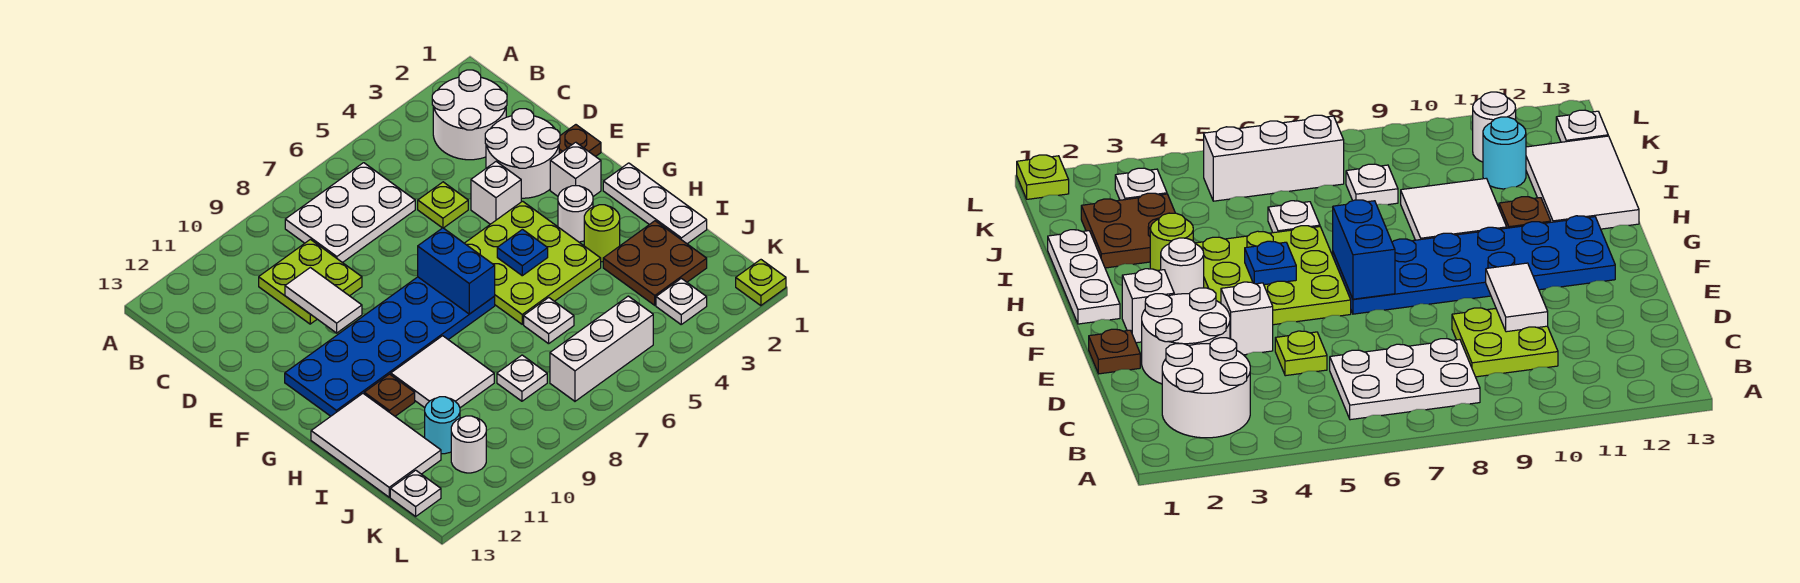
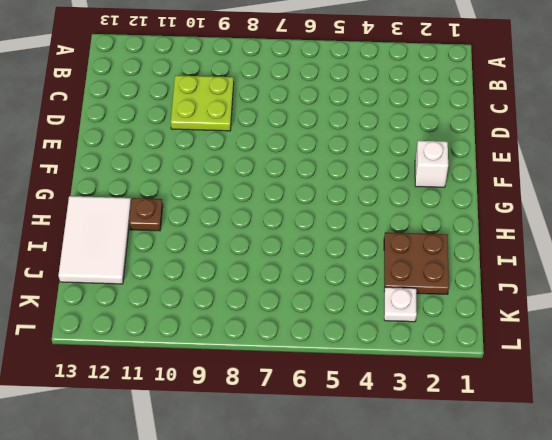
none -> white round brick B2:C3 level 1
none -> white plate B6:C8 level 1
none -> white round brick D2:E3 level 1

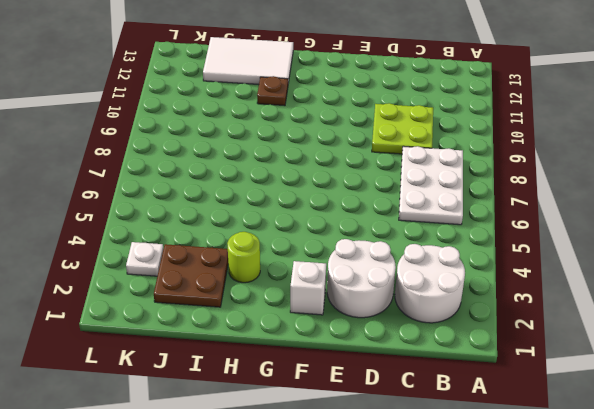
none -> lime plate D5 level 1
none -> brown plate E1 level 1
none -> white brick E4 level 1

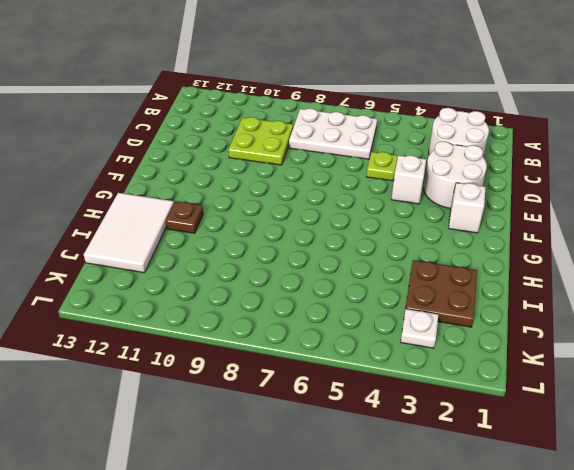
none -> brown plate E1 level 1
none -> lime plate F4:H6 level 1
none -> blue plate F7:G12 level 1

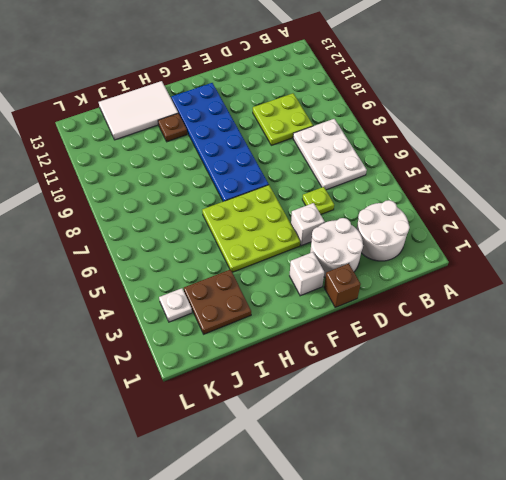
brown brick E1 level 1 -> brown plate E1 level 1
none -> white plate G1:I1 level 1
none -> white round brick G3 level 1
none -> lime round brick H3 level 1

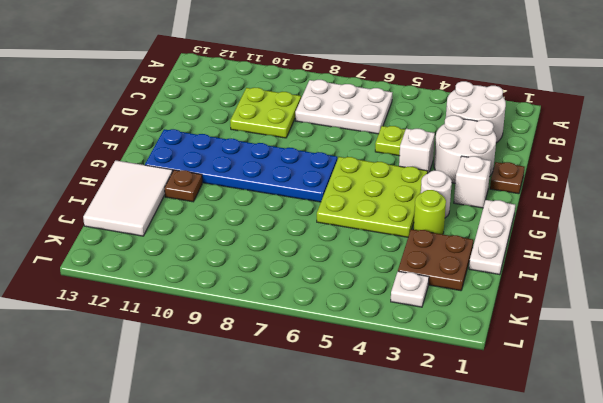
none -> white tile H9:I10 level 1
none -> white plate I6 level 1
none -> white plate J8 level 1

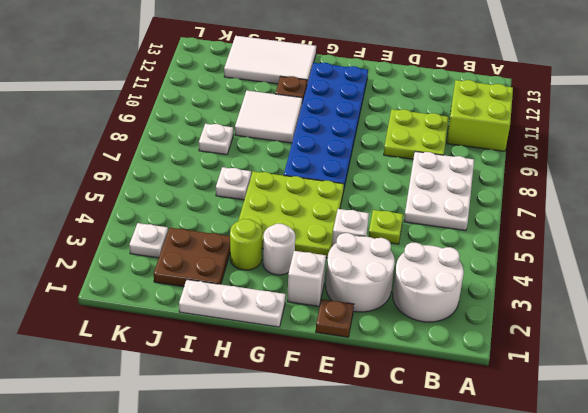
lime brick A10:B11 level 1 -> none
none -> cyan round brick J11 level 1
none -> white brick K5:K7 level 1
none -> white round brick K11 level 1

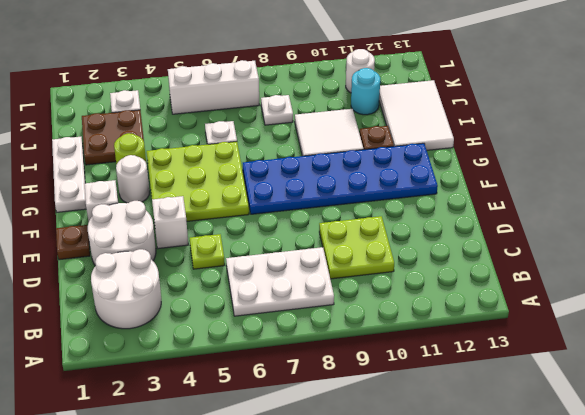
none -> white plate K13 level 1
none -> lime plate L1 level 1
none -> white tile D10:E10 level 2

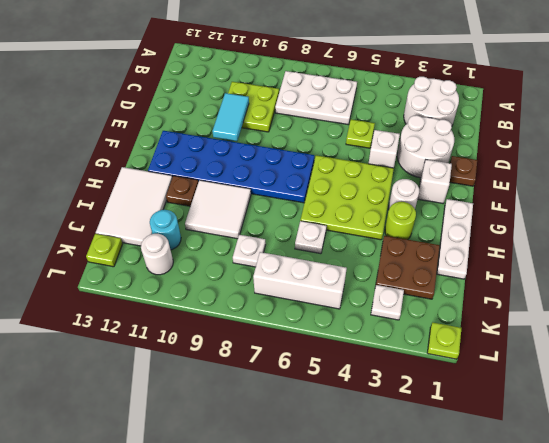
cyan tile D10:E10 level 2 -> white tile D10:E10 level 2
lime plate K13 level 1 -> white plate K13 level 1
none -> blue brick F7:G7 level 2
none -> blue plate G5 level 2

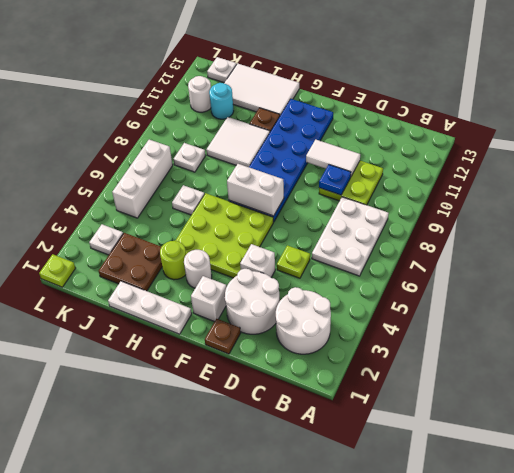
blue plate D9 level 2 -> blue plate G5 level 2
white brick F7:G7 level 2 -> blue brick F7:G7 level 2

